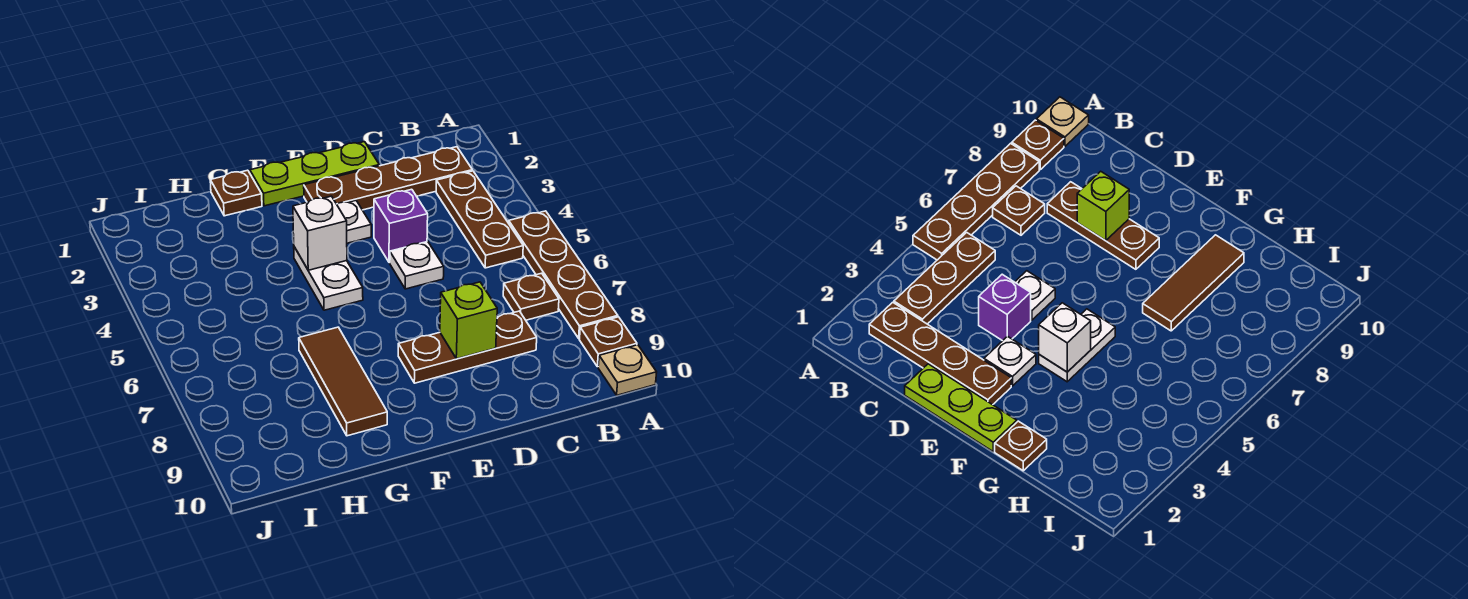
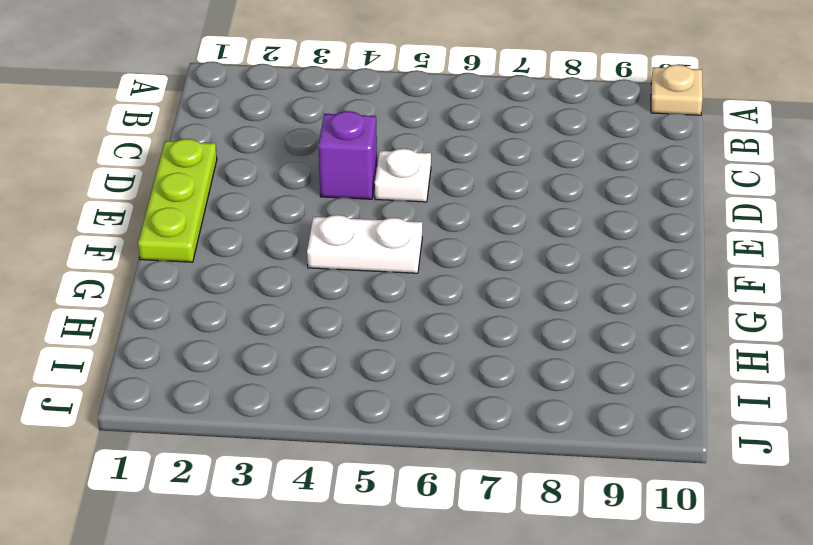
none -> brown plate A5:A8 level 1
none -> brown plate A9 level 1
none -> brown plate B2:E2 level 1

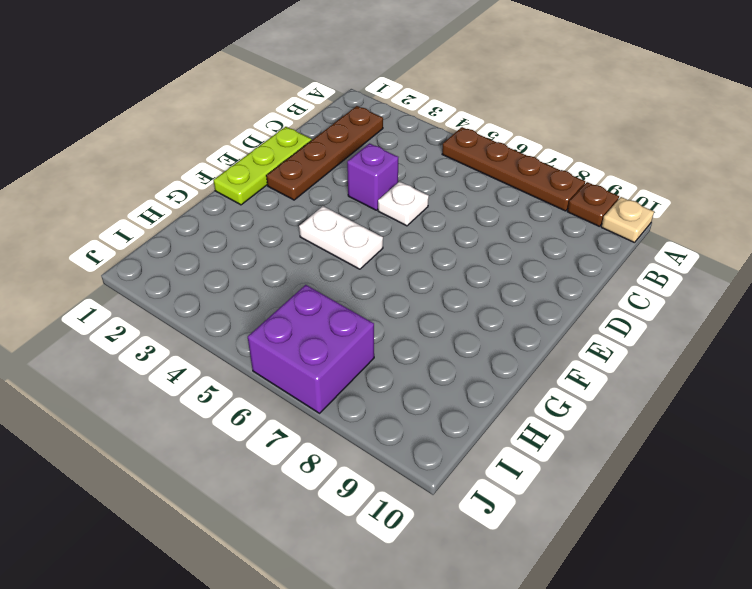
purple brick I6:J7 level 1 -> none
none -> brown plate B3:B5 level 1
none -> brown plate B7 level 1
none -> brown plate C8:E8 level 1

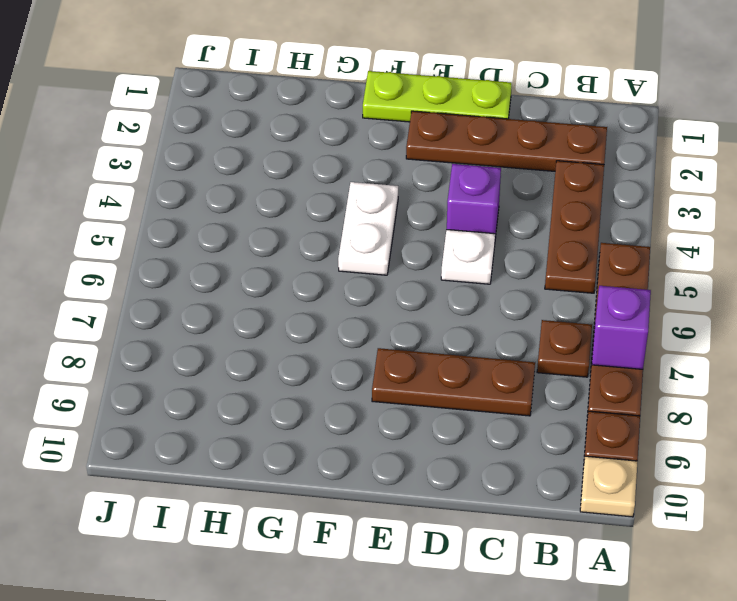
purple brick A7 level 2 -> none
none -> white plate E3 level 1
none -> brown plate G1 level 1
none -> brown tile G7:G9 level 1

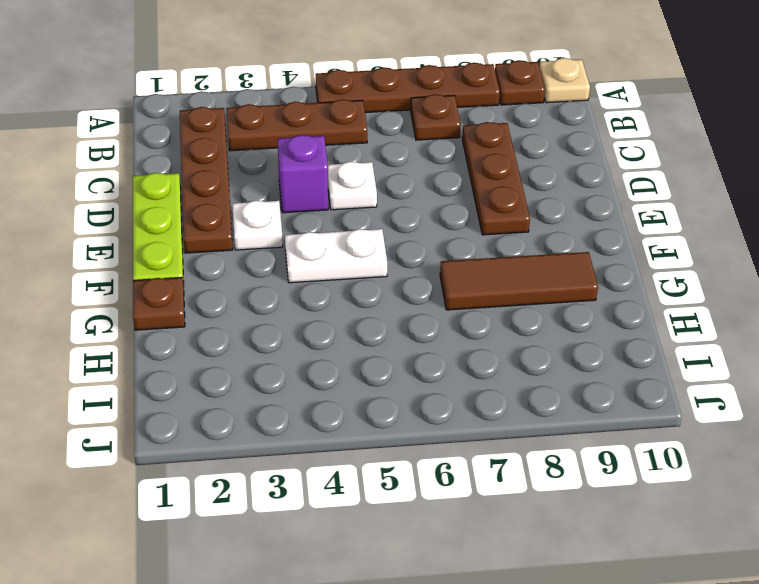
none -> lime brick D8 level 2
none -> white brick F4 level 2

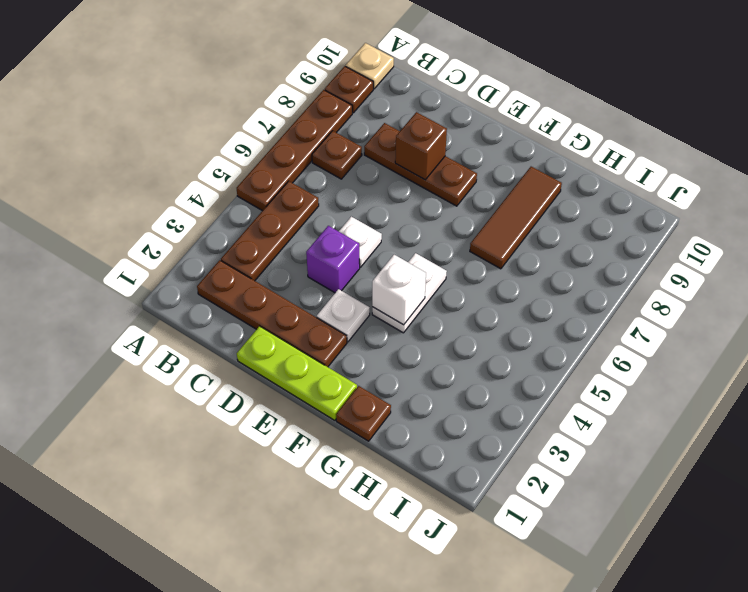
brown brick D8 level 2 -> lime brick D8 level 2

